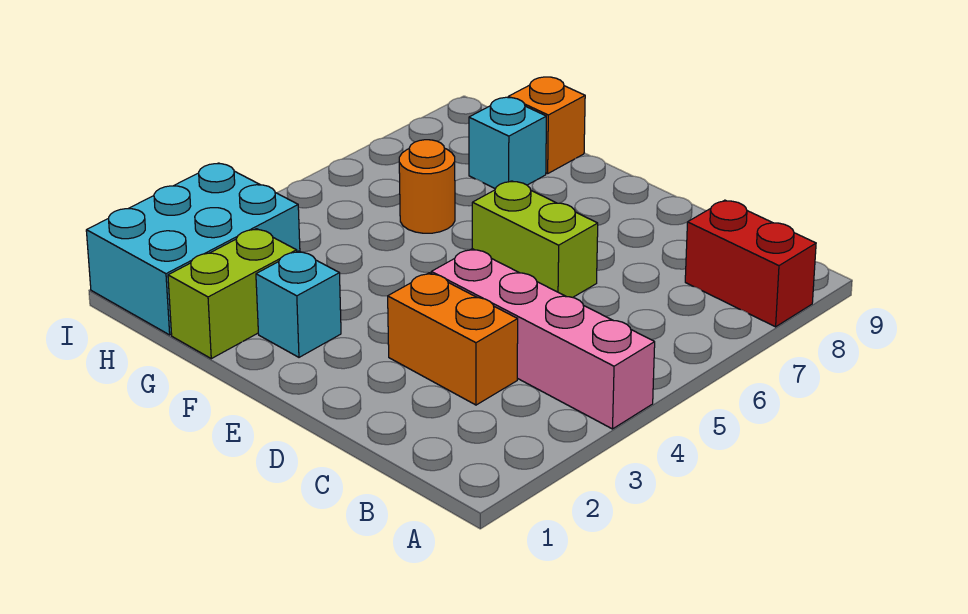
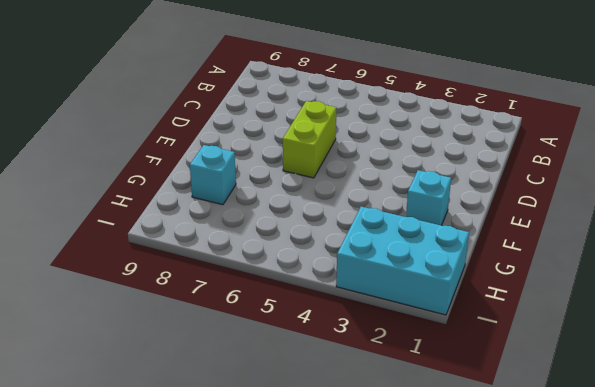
none -> pink brick A4:D4 level 1
none -> red brick A8:B8 level 1

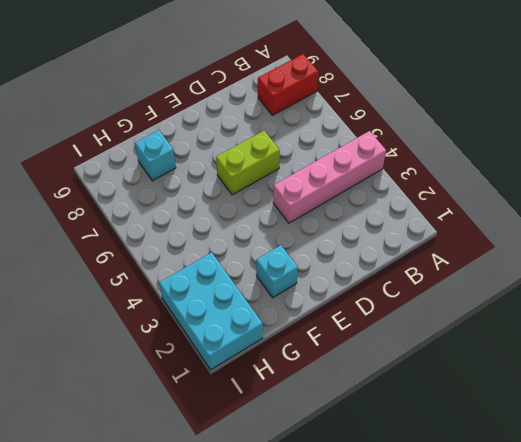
none -> orange brick C3:D3 level 1
none -> lime brick G1:G2 level 1

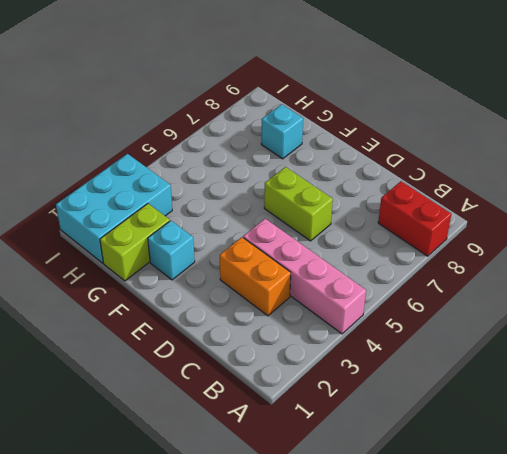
none -> orange round brick G6 level 1
none -> orange brick G9 level 1

